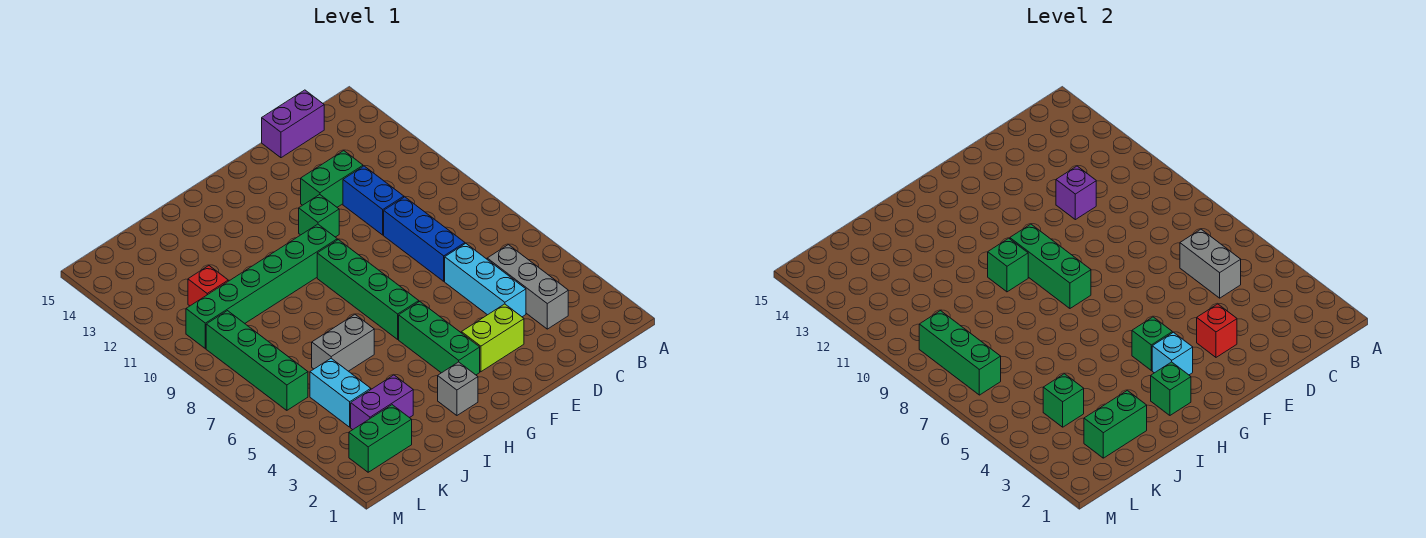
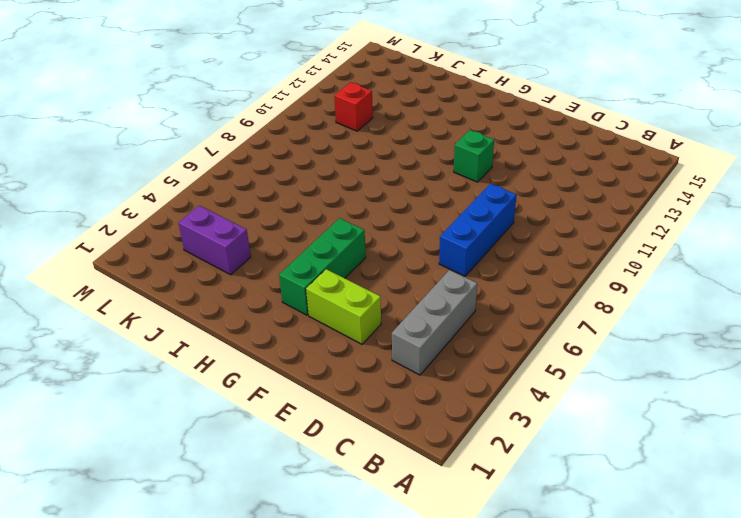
none -> purple brick C15:D15 level 1
none -> cyan brick D4:D6 level 1
none -> blue brick D10:D11 level 1

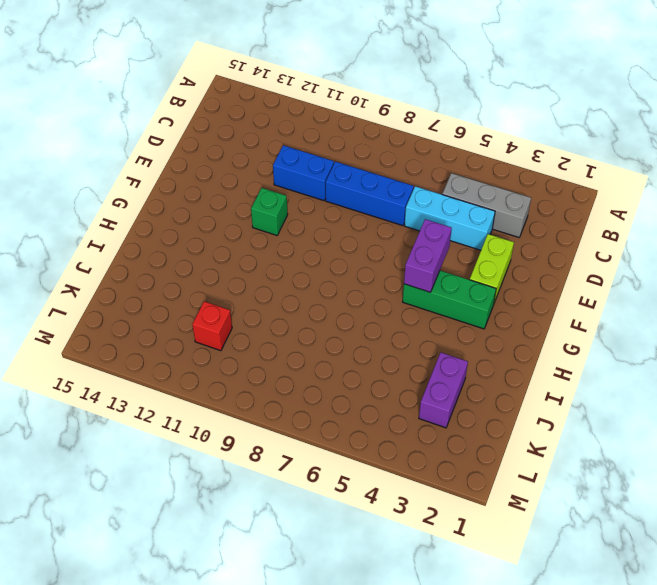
purple brick F5:G5 level 2 -> purple brick C15:D15 level 1
none -> green brick D12:E12 level 1
none -> green brick G6:G9 level 1
none -> green brick G10:L10 level 1

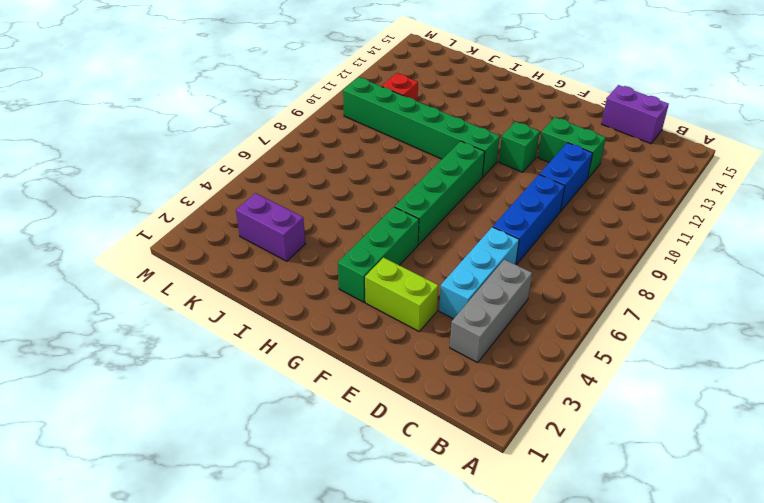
none -> grey brick H2 level 1
none -> grey brick I6:J6 level 1
none -> green brick K2:L2 level 1

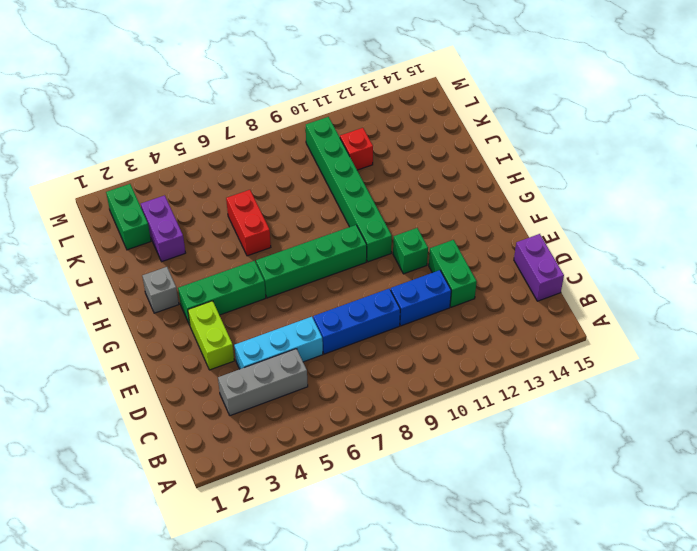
red brick I6:J6 level 1 -> grey brick I6:J6 level 1
none -> cyan brick K4:K5 level 1
none -> green brick L6:L9 level 1
none -> grey brick C5:C6 level 2

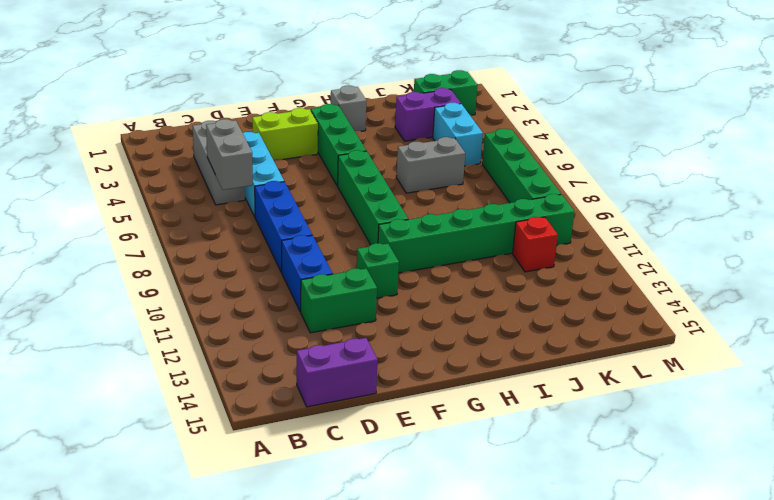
none -> purple brick D11 level 2
none -> red brick E3 level 2
none -> cyan brick G3 level 2

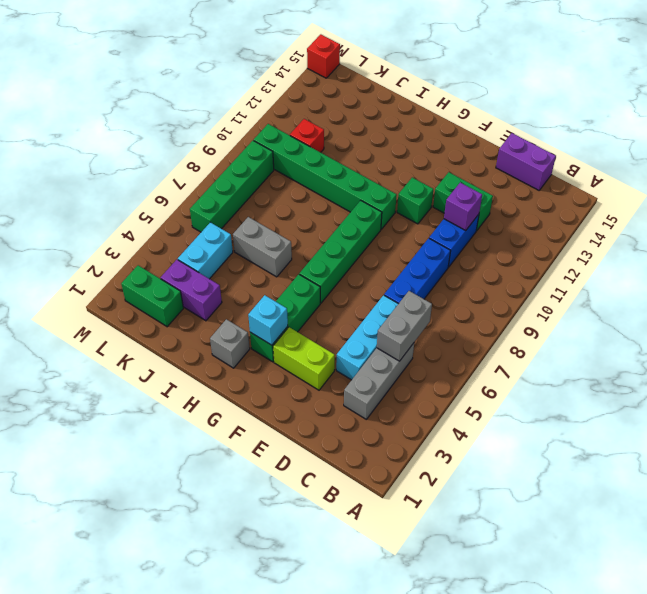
red brick M15 level 1 -> red brick E3 level 2
none -> green brick G4 level 2
none -> green brick G8:G10 level 2
none -> green brick H2 level 2

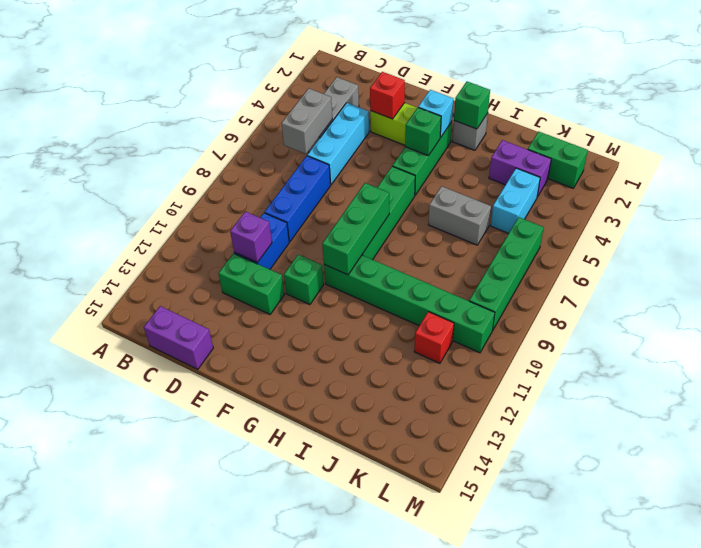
none -> green brick H10 level 2
none -> green brick J2:K2 level 2
none -> green brick K4 level 2

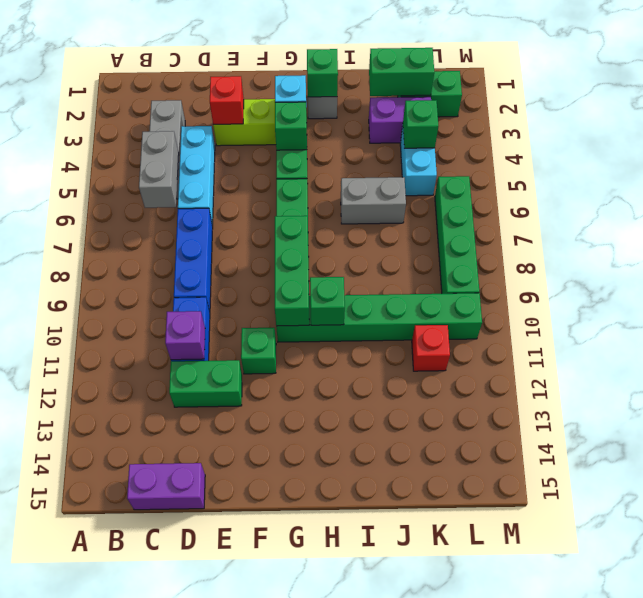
none -> green brick L7:L9 level 2

